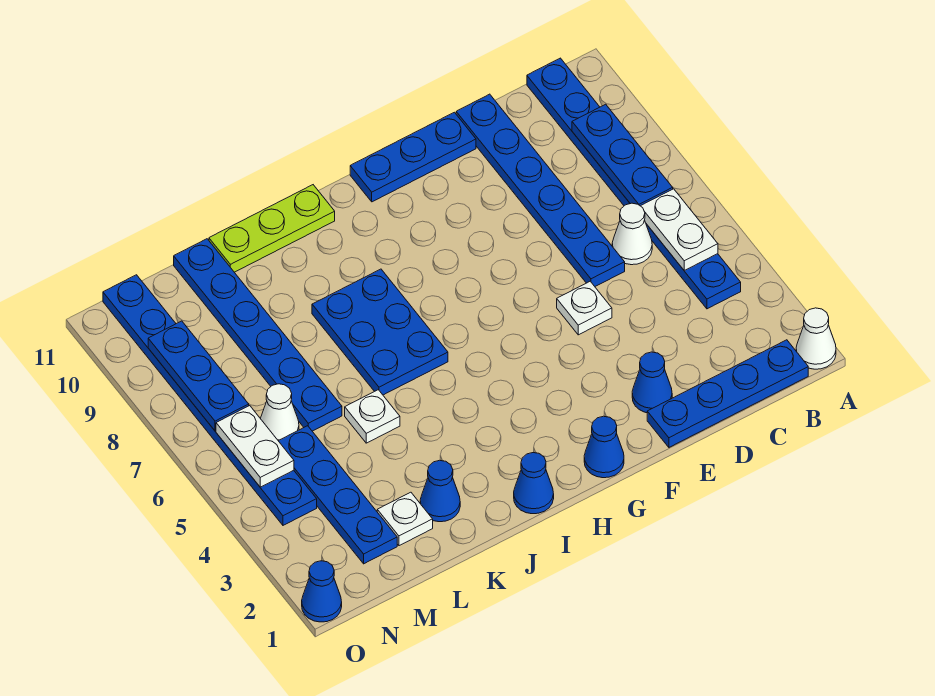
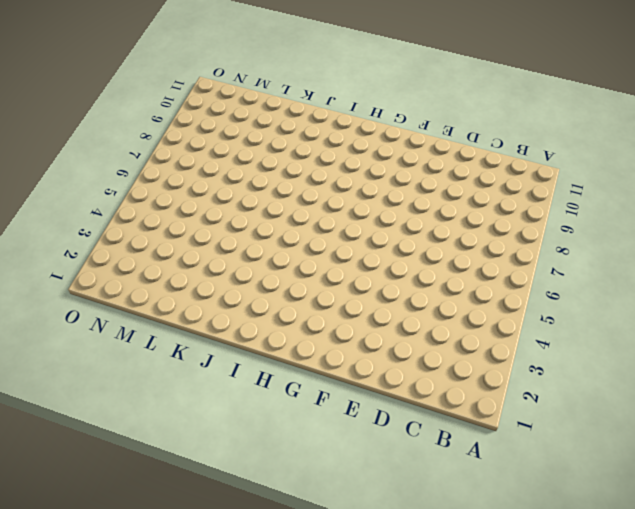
none -> white cone A1 level 1
none -> blue plate B1:E1 level 1
none -> blue plate B4:B11 level 1

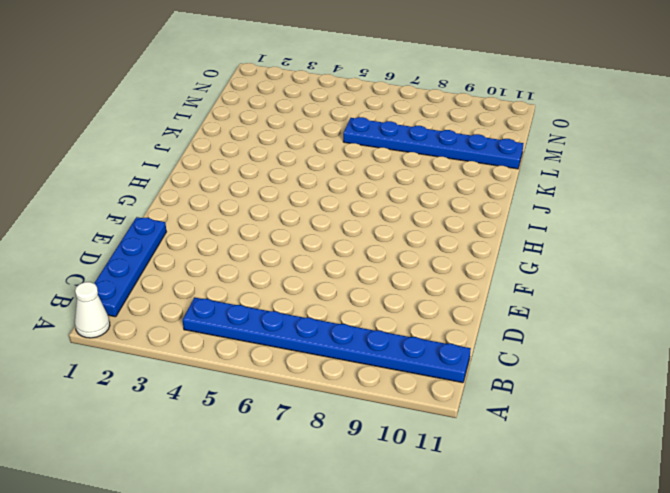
none -> white cone C6 level 1
none -> blue plate D6:D11 level 1
none -> blue cone E2 level 1

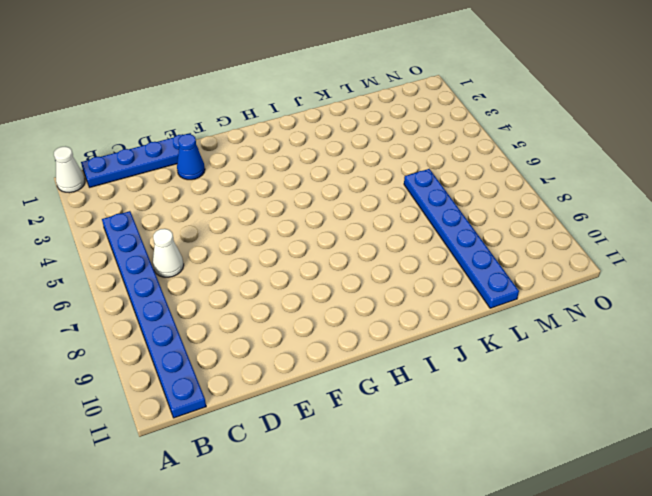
none -> blue plate D6:D11 level 1
none -> white plate E5 level 1
none -> blue plate E11:G11 level 1

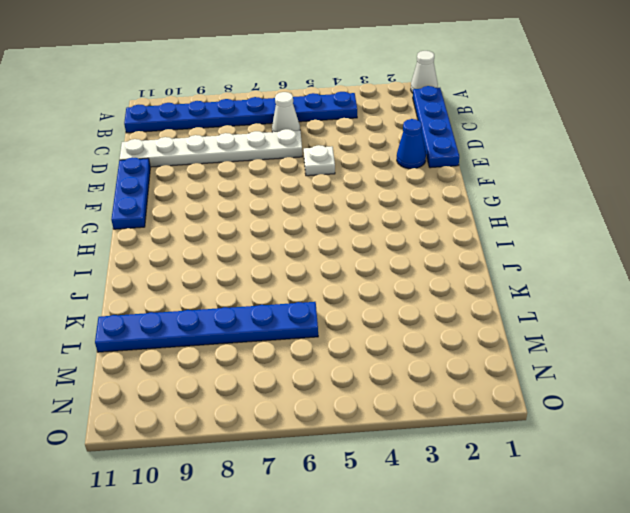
white plate D6:D11 level 1 -> blue plate D6:D11 level 1
none -> blue cone G1 level 1
none -> blue cone I1 level 1
none -> blue plate I6:J8 level 1

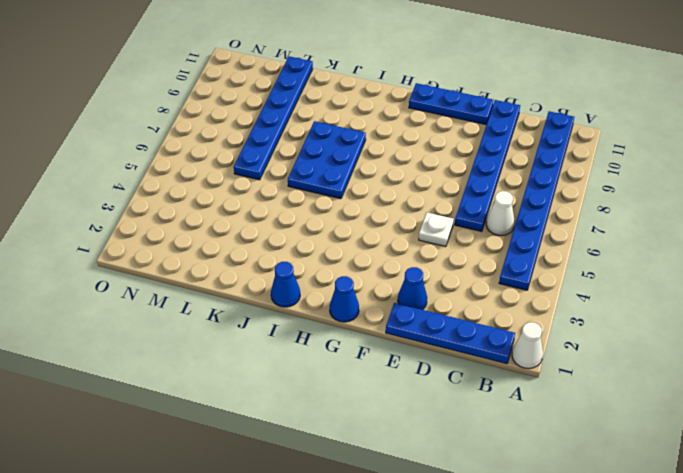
none -> lime plate I11:K11 level 1
none -> blue cone K2 level 1
none -> white plate K5 level 1

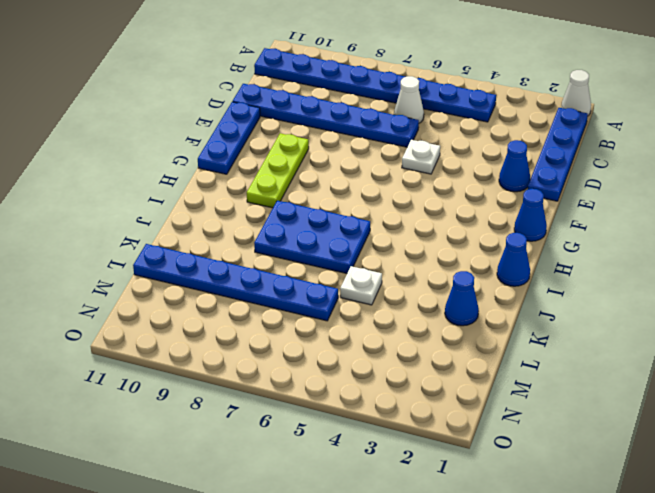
lime plate F9:H9 level 1 -> lime plate I11:K11 level 1
none -> white plate L2 level 1
none -> blue plate M2:M5 level 1
none -> white cone M6 level 1

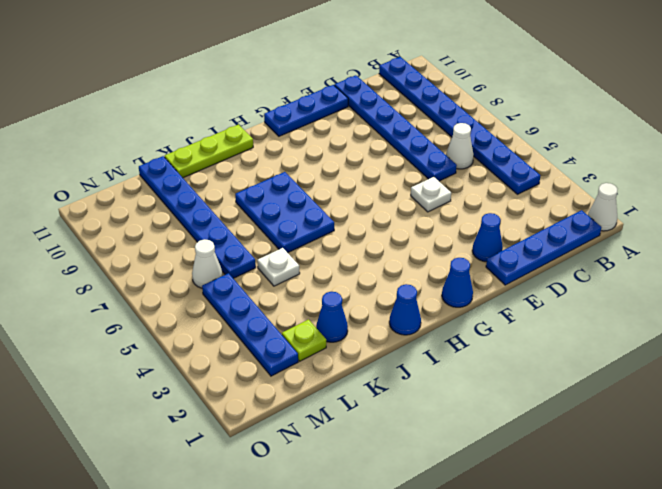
lime plate L2 level 1 -> white plate L2 level 1
none -> blue plate N4:N11 level 1
none -> blue cone O1 level 1
none -> white plate B5:B6 level 2

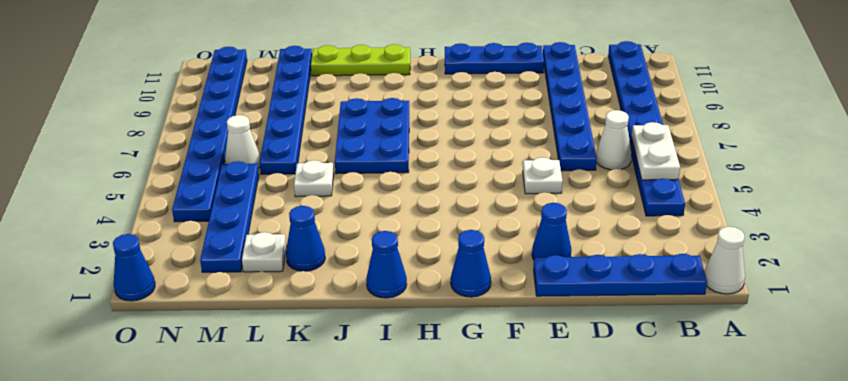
none -> blue plate B7:B9 level 2
none -> white plate N5:N6 level 2
none -> blue plate N7:N9 level 2

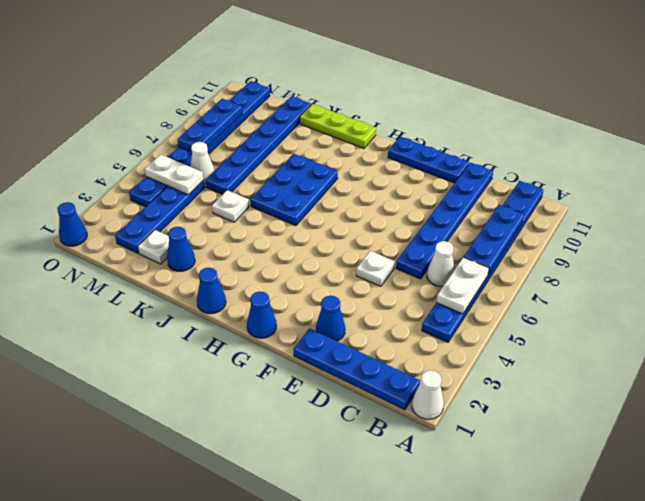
white plate M5:N5 level 2 -> white plate N5:N6 level 2

